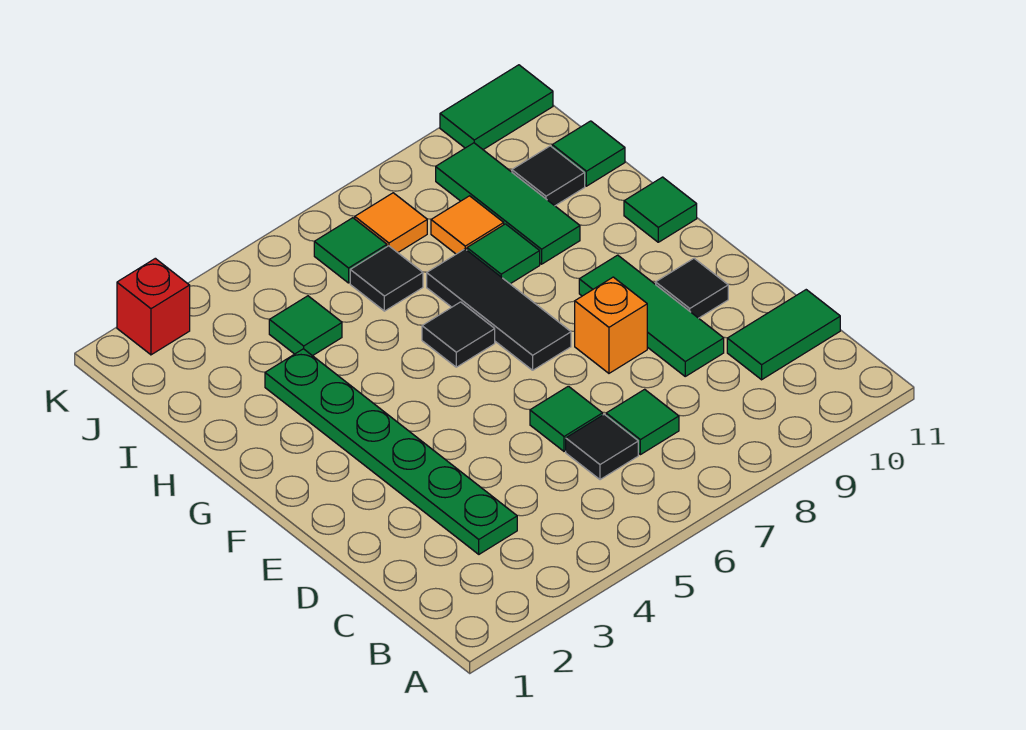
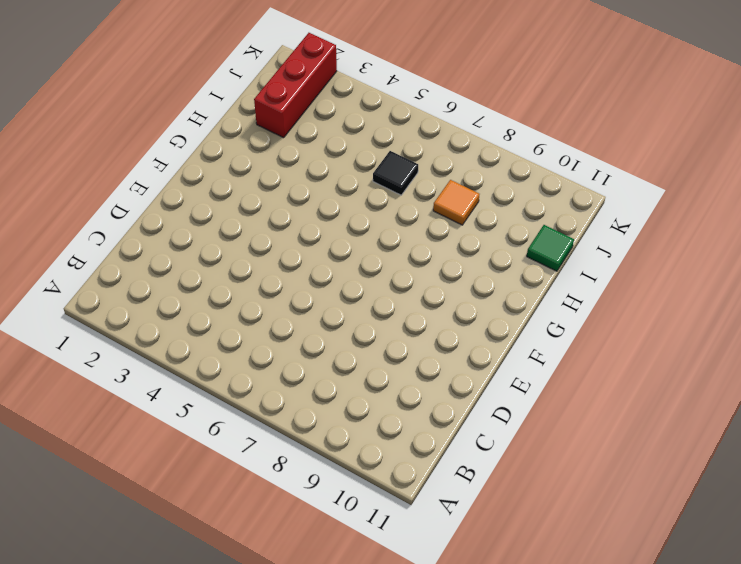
red brick I2:K2 level 1 -> red brick K2 level 1
none -> green plate C3:H3 level 1
none -> black tile C6 level 1
none -> green tile C7 level 1

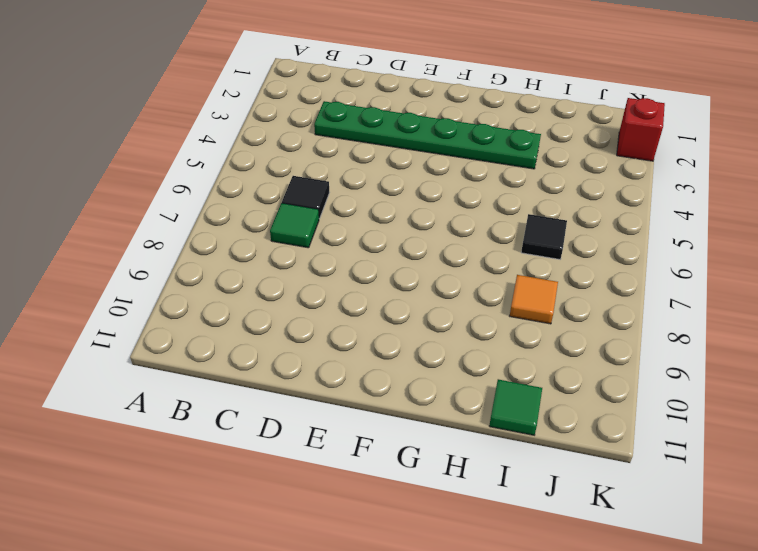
none -> green tile C10:C11 level 1
none -> green tile D6 level 1
none -> green tile D9:F9 level 1

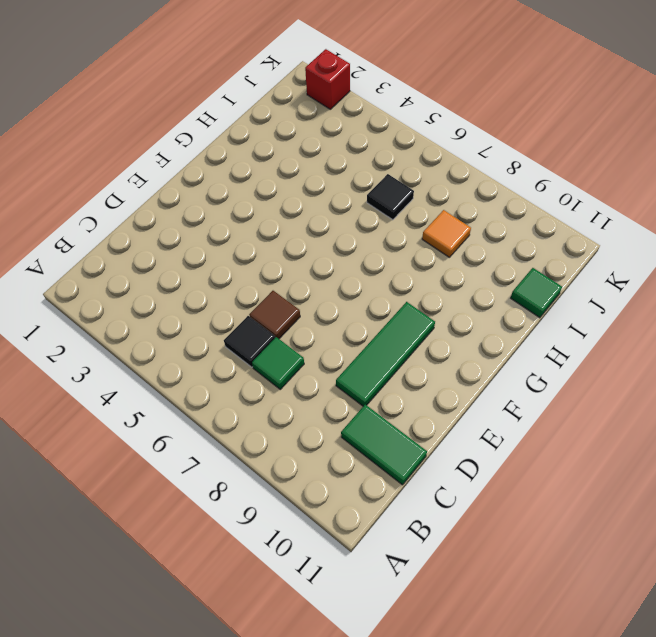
brown tile D6 level 1 -> green tile D6 level 1
none -> green plate C3:H3 level 1
none -> orange brick E8 level 1
none -> black tile E10 level 1

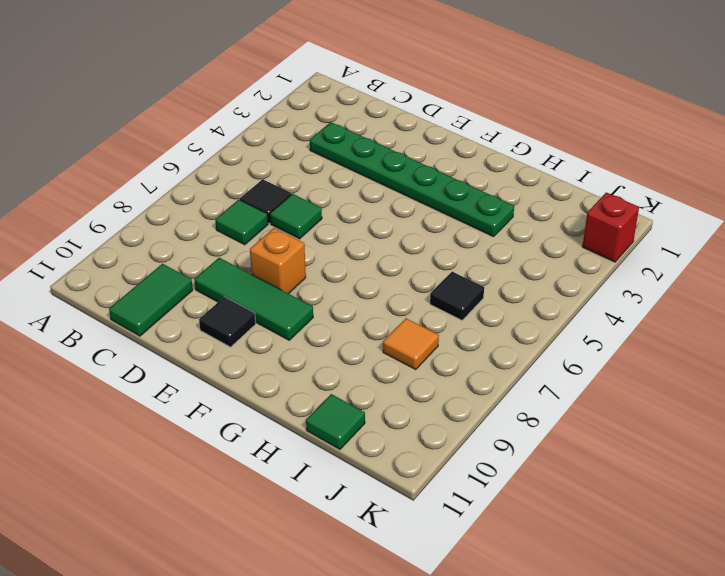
none -> black tile F7:H7 level 1
none -> black tile G6 level 1
none -> green tile G11 level 1

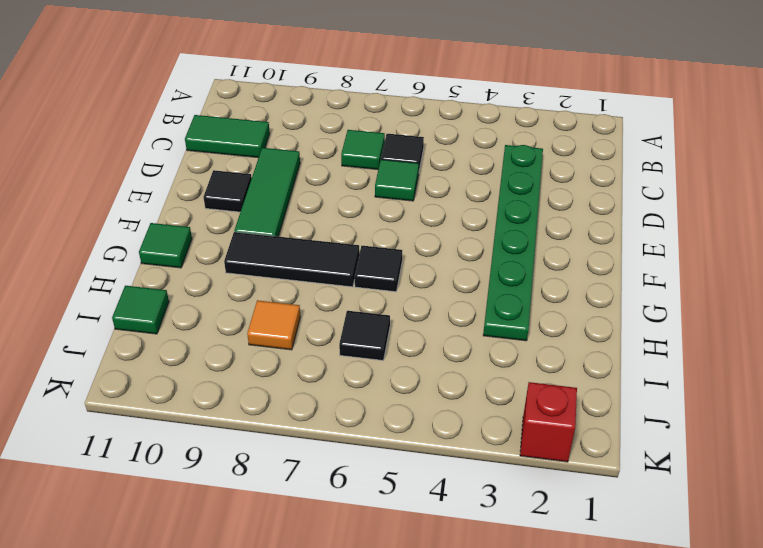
black tile G7:G9 level 1 -> black tile F7:H7 level 1
none -> orange brick E8 level 1
none -> green tile H8 level 1
none -> green tile H9:J9 level 1

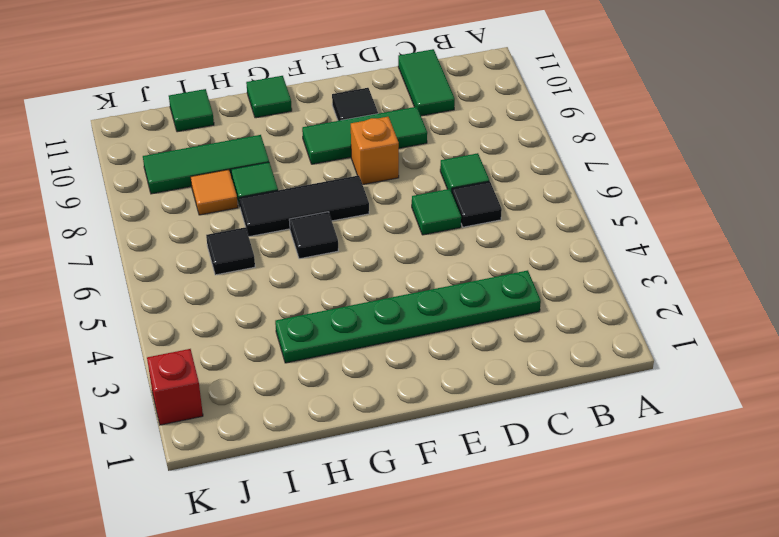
none -> green tile I4 level 1
none -> black tile I10 level 1
none -> green tile J6 level 1

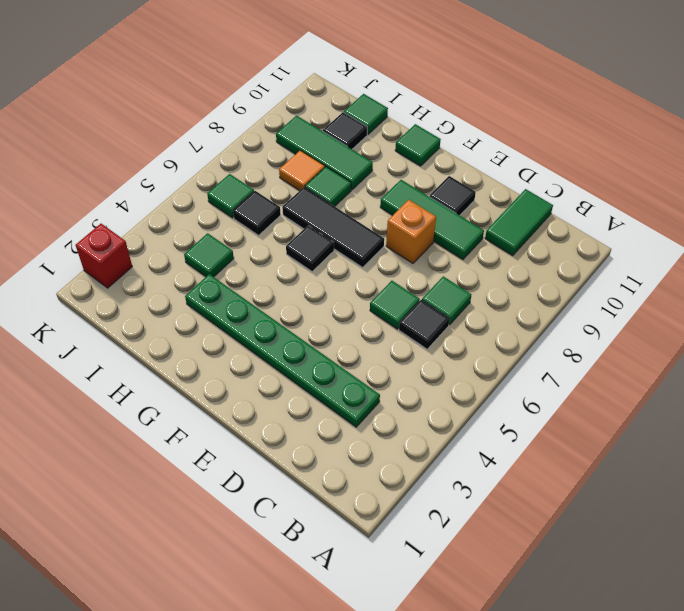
none -> orange tile J7 level 1
none -> green tile K10:K11 level 1

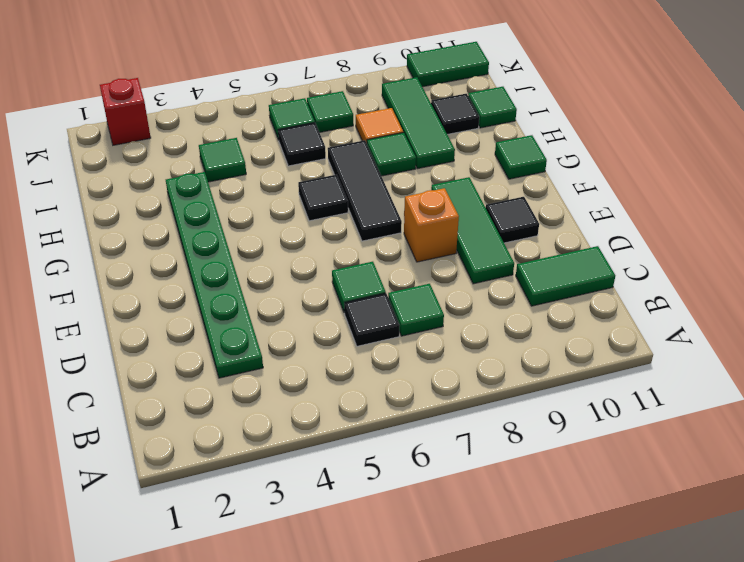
green tile J7 level 1 -> orange tile J7 level 1

